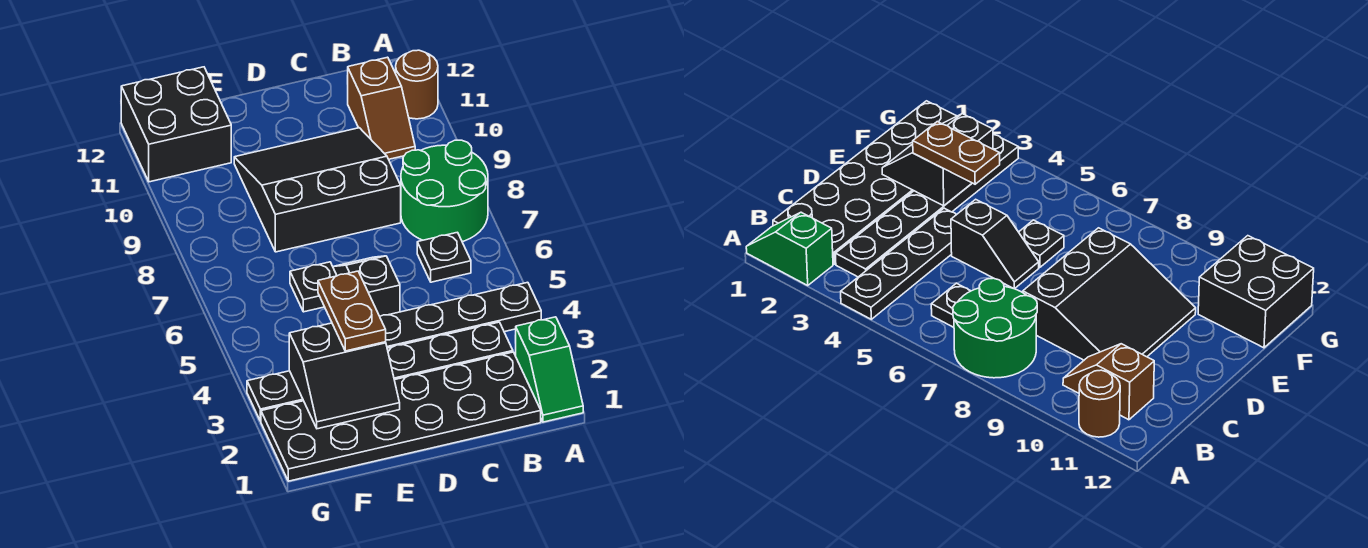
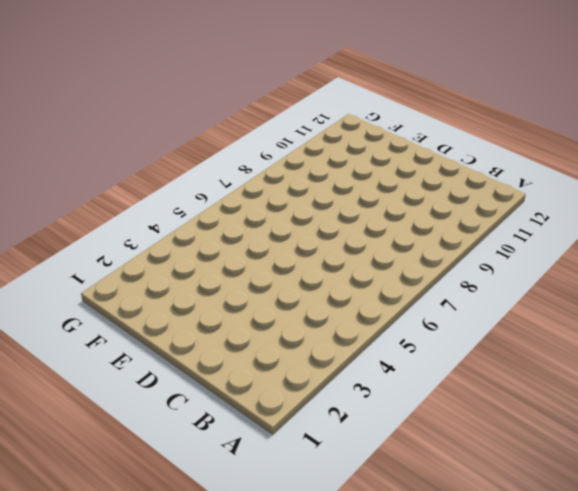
none -> green slope A1:A2 level 1 top 2
none -> black plate A4:D4 level 1
none -> green round brick A7:B8 level 1

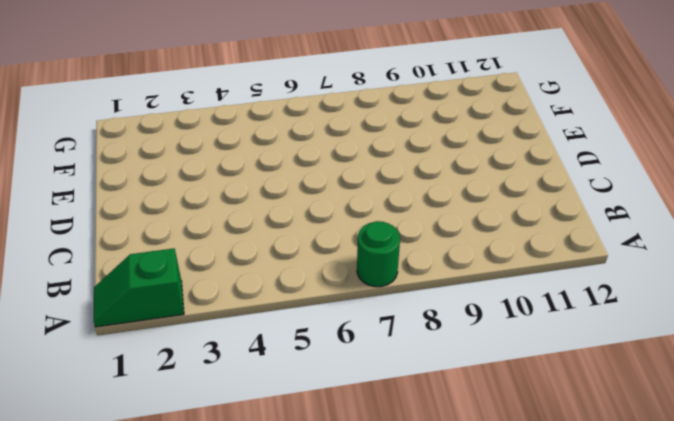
green round brick A7 level 1 -> green round brick A7:B8 level 1
none -> black plate A4:D4 level 1
none -> brown round brick A11 level 1
none -> black plate B1:G2 level 1

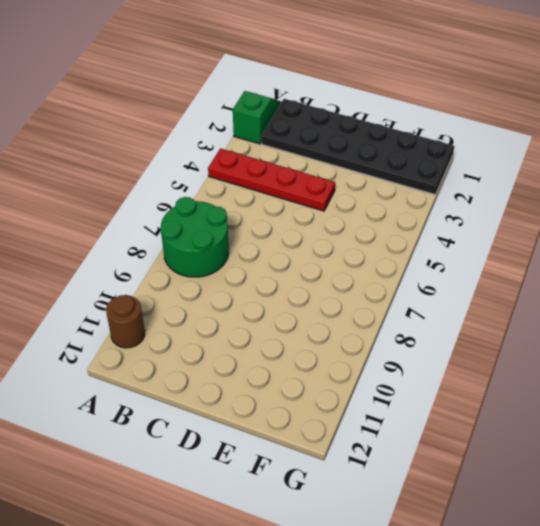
red plate A4:D4 level 1 -> black plate A4:D4 level 1
none -> black plate B3:G3 level 1
none -> black plate B6 level 1
none -> brown slope B10:B11 level 1 top 11

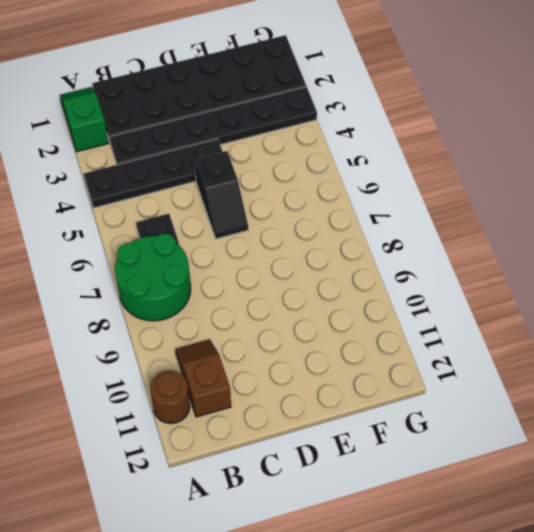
none -> black slope C8:E10 level 1 top 8
none -> black plate E6 level 1
none -> black brick F11:G12 level 1

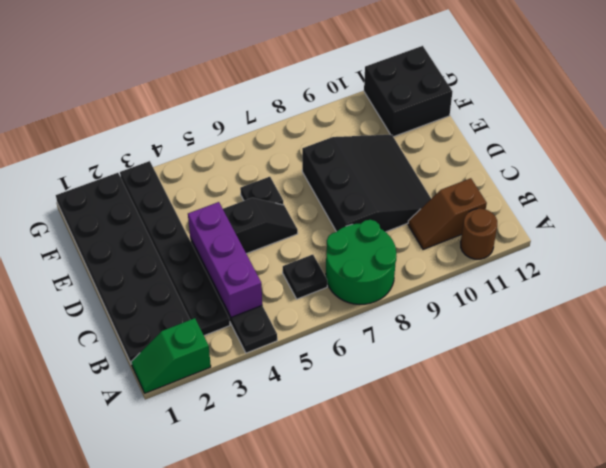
purple brick B4:D4 level 2 -> none
none -> black slope E2:F3 level 2 top 3
none -> brown plate E3:E4 level 3

